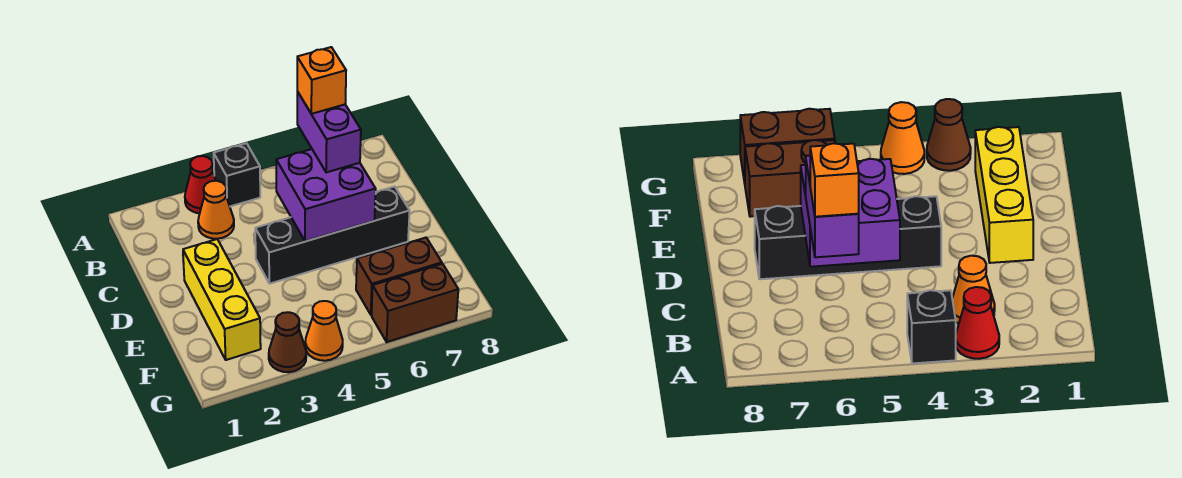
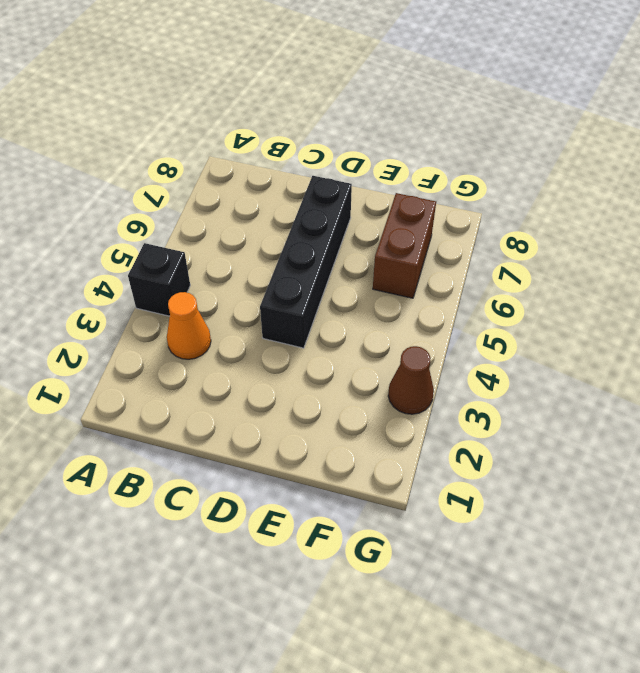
none -> red cone A3 level 1
none -> yellow brick D2:F2 level 1
none -> orange cone G4 level 1

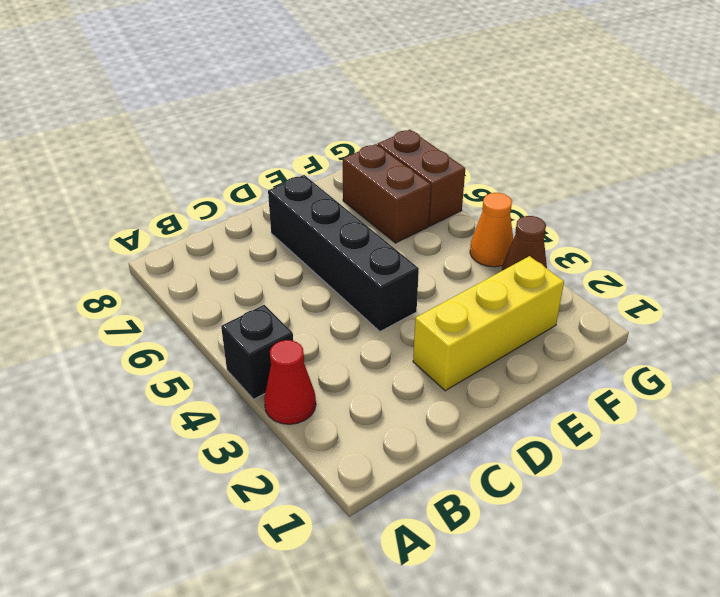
none -> orange cone B3 level 1
none -> purple brick C5:D6 level 2
none -> purple brick B6:C6 level 3

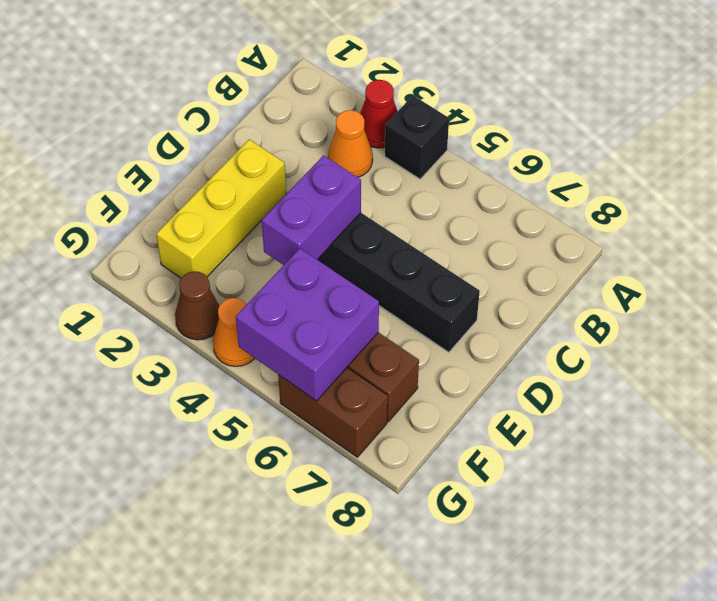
purple brick D4:E4 level 2 -> purple brick B6:C6 level 3
purple brick F5:G6 level 2 -> purple brick C5:D6 level 2
none -> orange brick B6 level 4

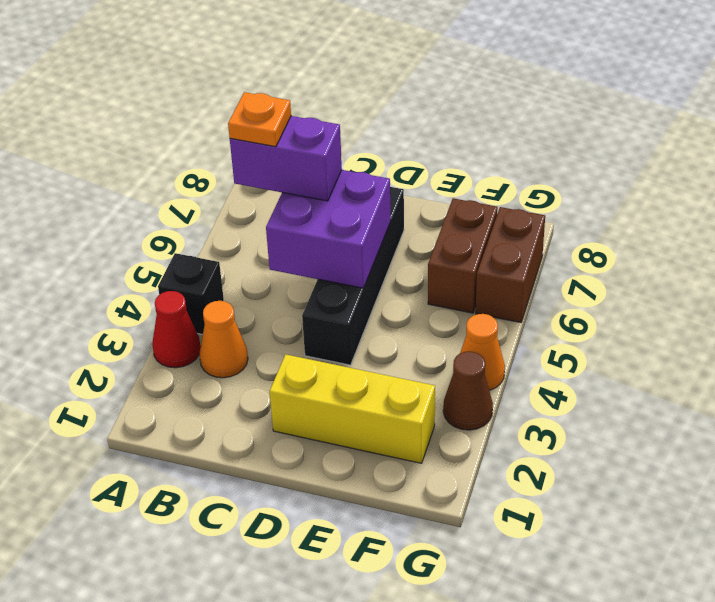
orange plate B6 level 4 -> orange brick B6 level 4

